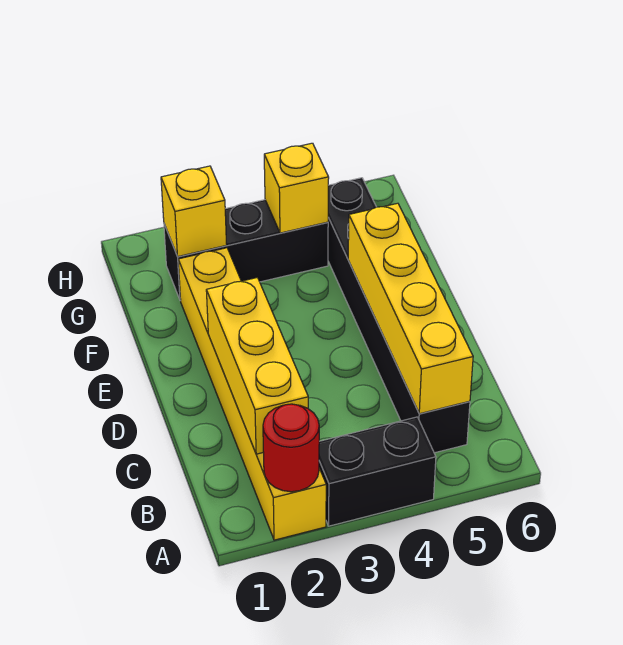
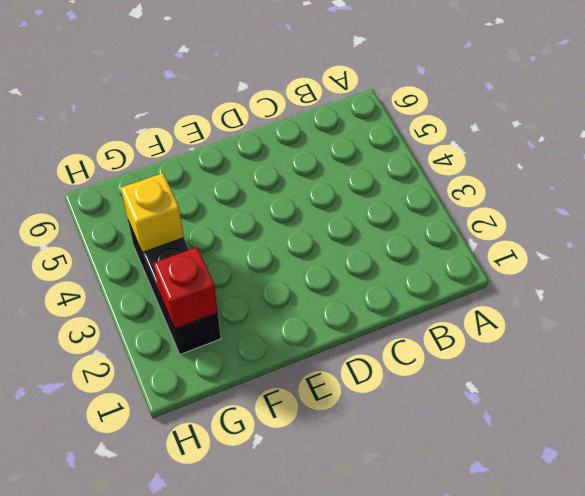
red brick G2 level 2 -> yellow brick G2 level 2
none -> yellow brick A2:F2 level 1
none -> black brick A3:A4 level 1

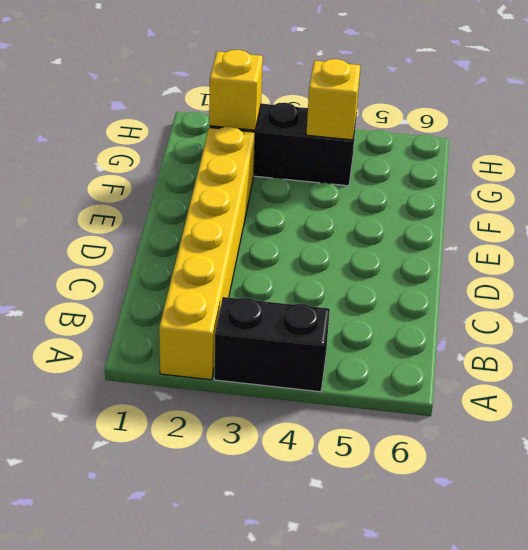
none -> black brick B5:G5 level 1
none -> red round brick A2 level 2

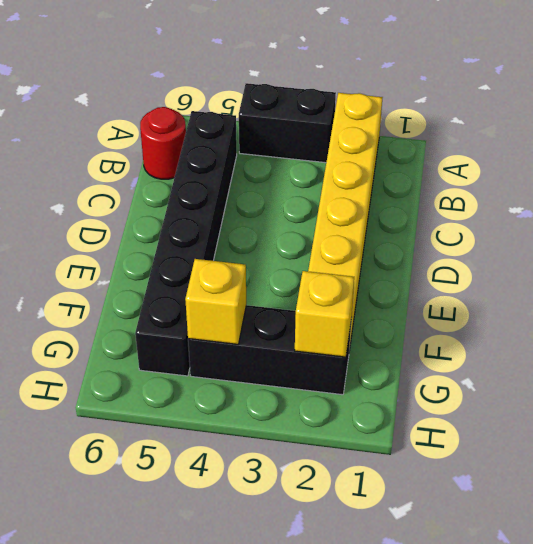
red round brick B6 level 1 -> red round brick A2 level 2
none -> yellow brick B2:D2 level 2
none -> yellow brick B5:E5 level 2

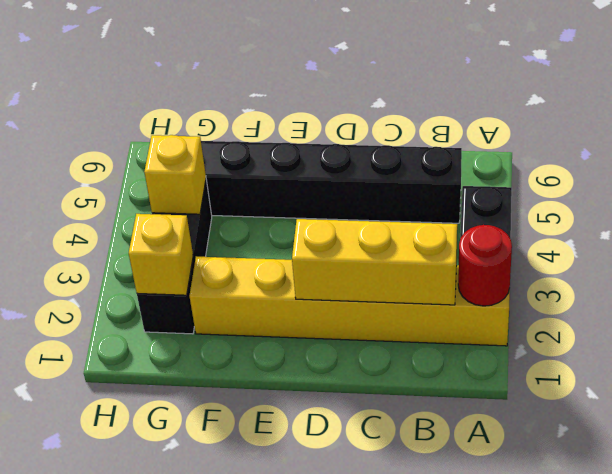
none -> yellow brick B5:E5 level 2

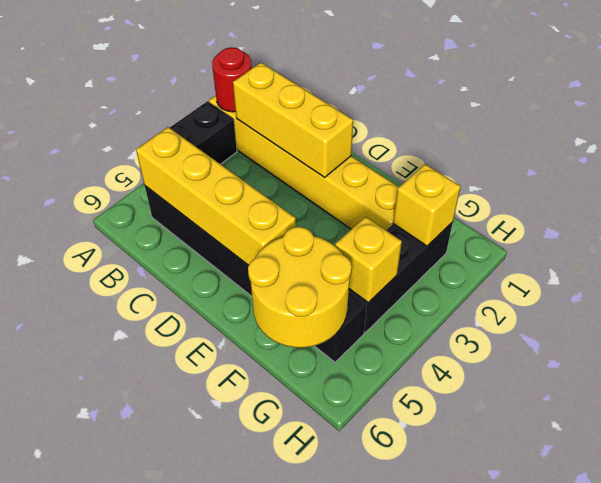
yellow round brick F5:G6 level 2 -> none

